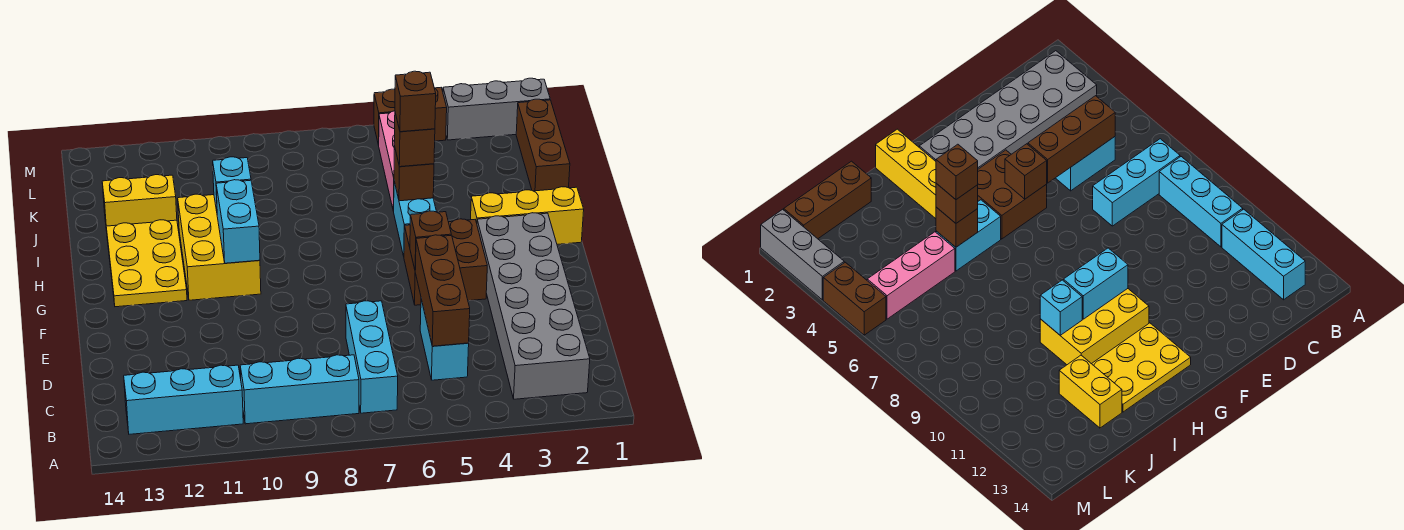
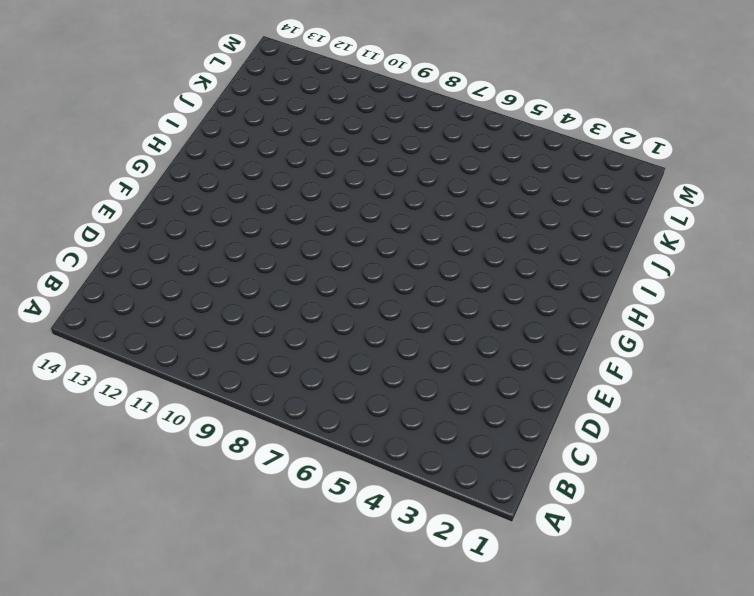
none -> grey brick B2:G3 level 1
none -> cyan brick B7:D7 level 1
none -> cyan brick B8:B10 level 1

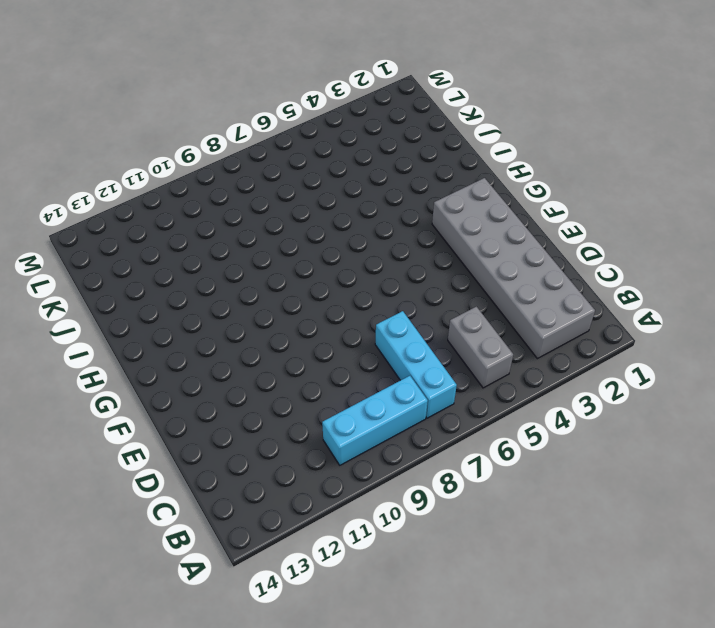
grey brick B5:C5 level 1 -> cyan brick C5:D5 level 1
none -> cyan brick B11:B13 level 1
none -> brown brick F4:G5 level 1
none -> yellow brick G10:I11 level 1

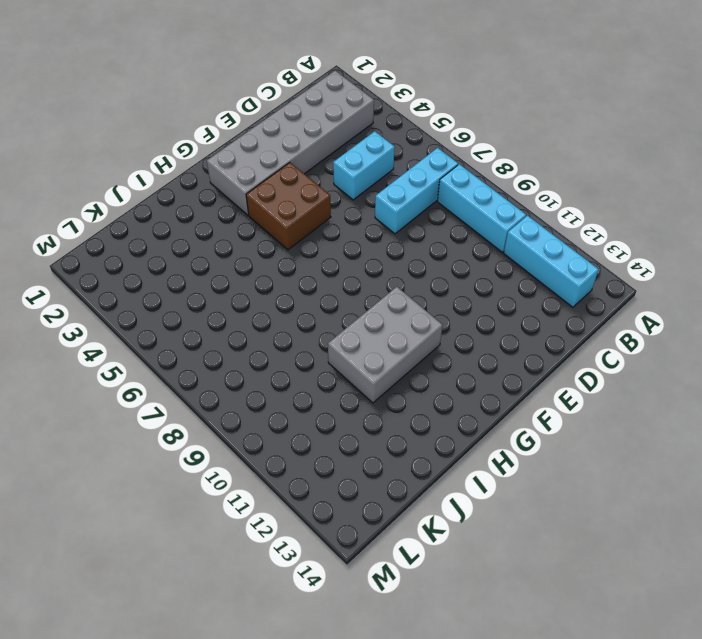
grey brick G10:I11 level 1 -> yellow brick G10:I11 level 1
none -> yellow plate G12:I13 level 1
none -> yellow brick H1:H3 level 1
none -> cyan brick H5:I5 level 1

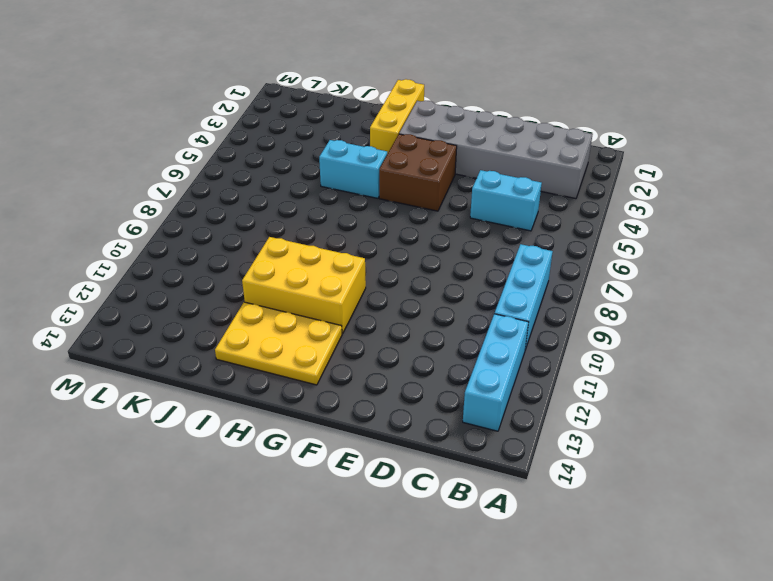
none -> cyan brick B7:D7 level 1
none -> brown brick J1:L1 level 1
none -> pink brick J5:L5 level 1

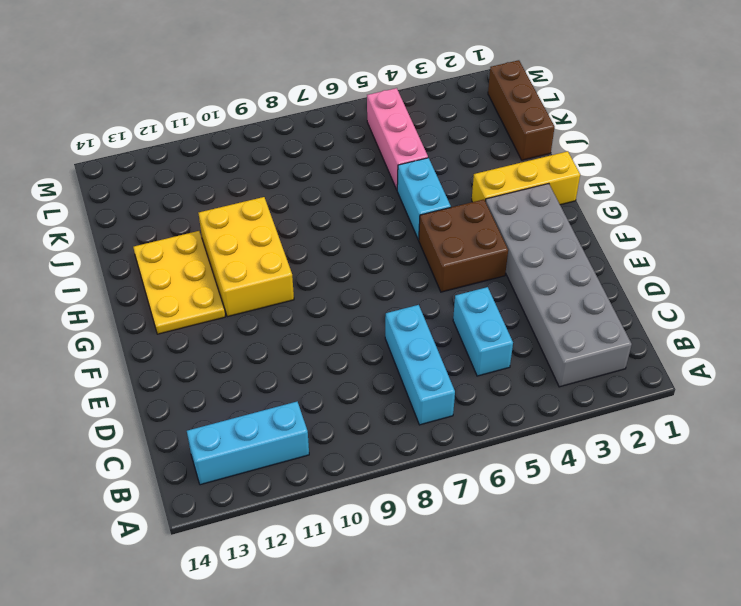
none -> cyan brick B8:B10 level 1
none -> yellow brick J12:J13 level 1
none -> grey brick M1:M3 level 1

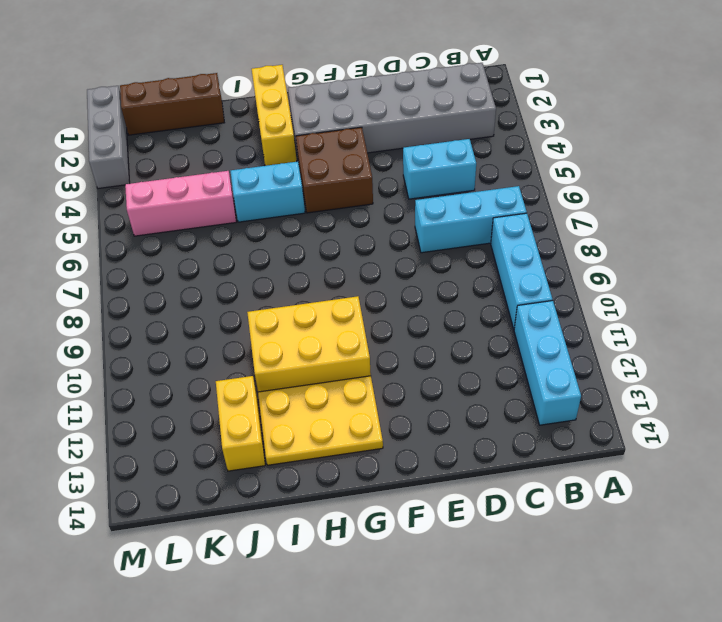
none -> brown brick M4:M5 level 1
none -> brown brick C5:E5 level 2
none -> brown brick F5 level 2

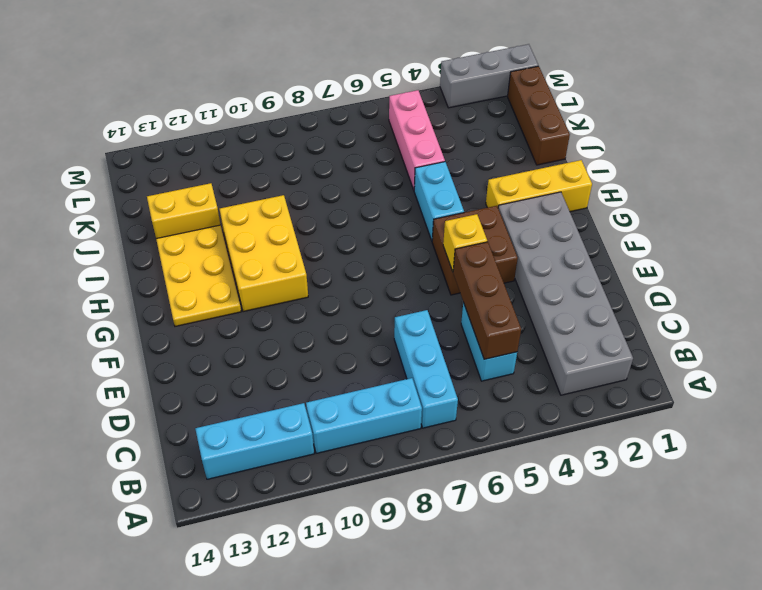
yellow brick F5 level 2 -> brown brick F5 level 2
none -> brown brick M4:M5 level 1
none -> cyan brick G10:H10 level 2
none -> brown brick I5 level 2

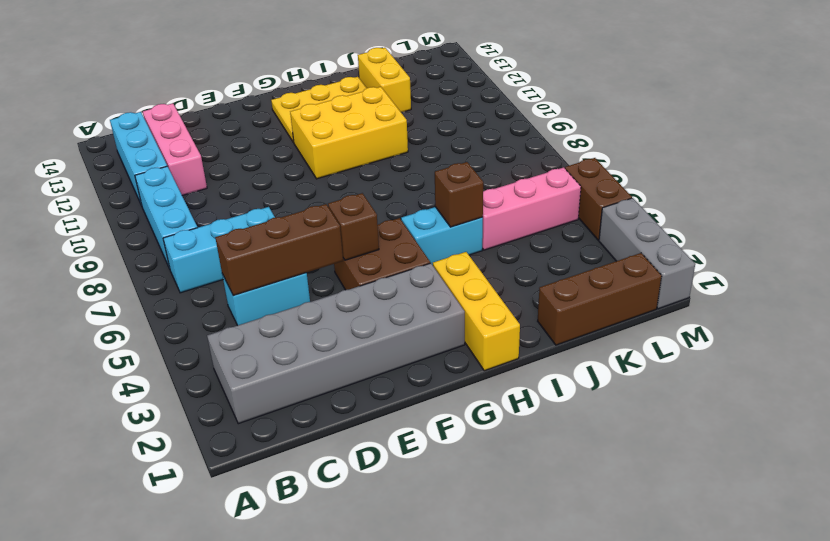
pink brick C11:C13 level 1 -> none
none -> cyan brick G10:H10 level 2
none -> cyan brick I10 level 2
none -> brown brick I5 level 3

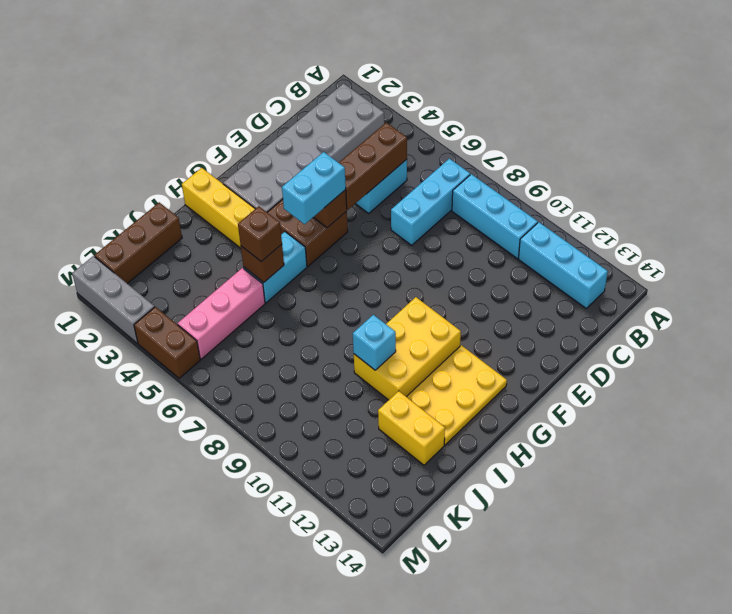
cyan brick F5:G5 level 3 -> cyan brick G10:H10 level 2
none -> brown brick I5 level 4

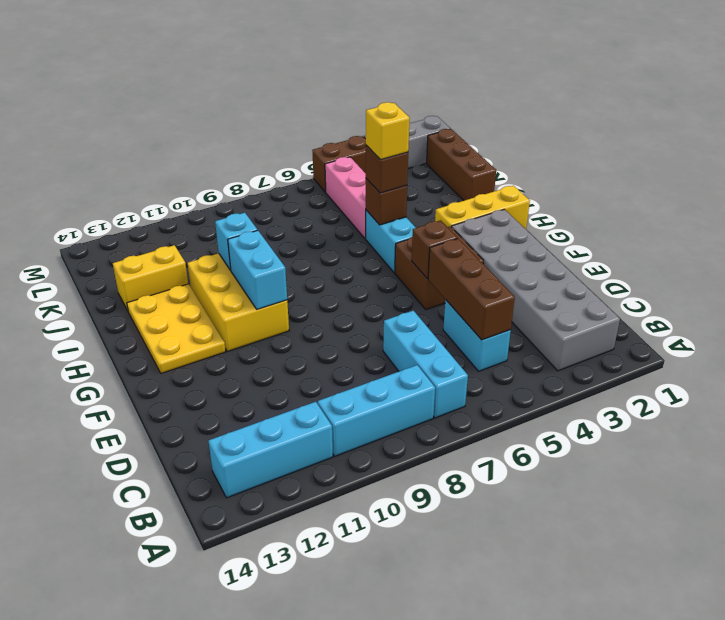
yellow brick I5 level 4 -> brown brick I5 level 4

